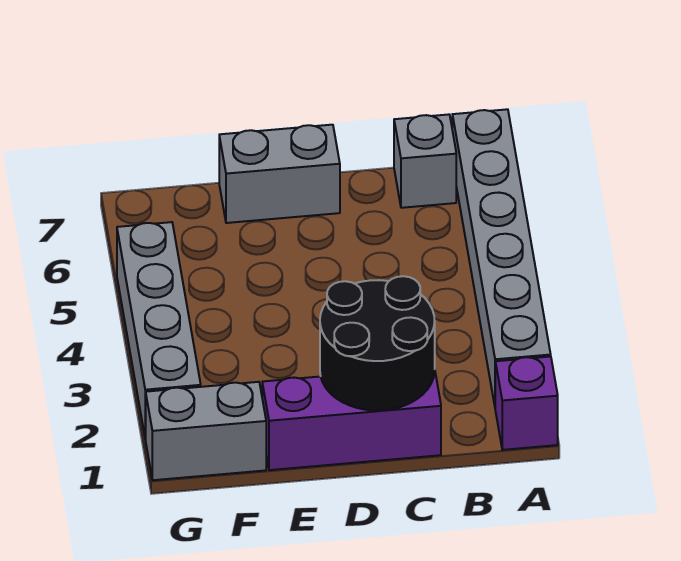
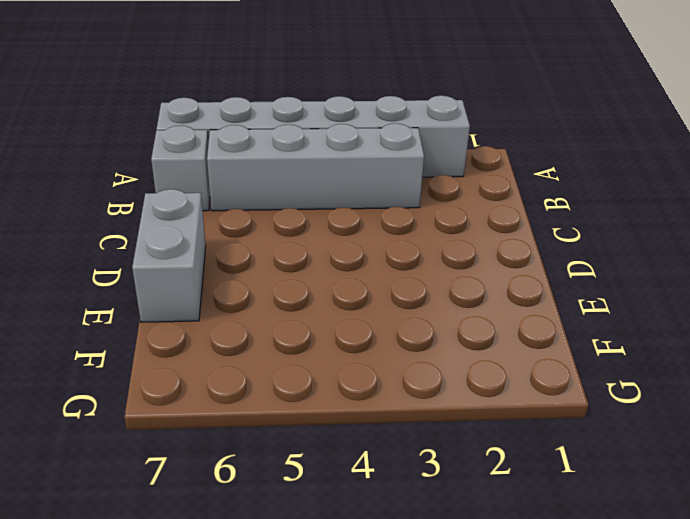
grey brick B3:B6 level 1 -> grey brick G2:G5 level 1
none -> purple brick A1 level 1
none -> purple brick C1:E1 level 1

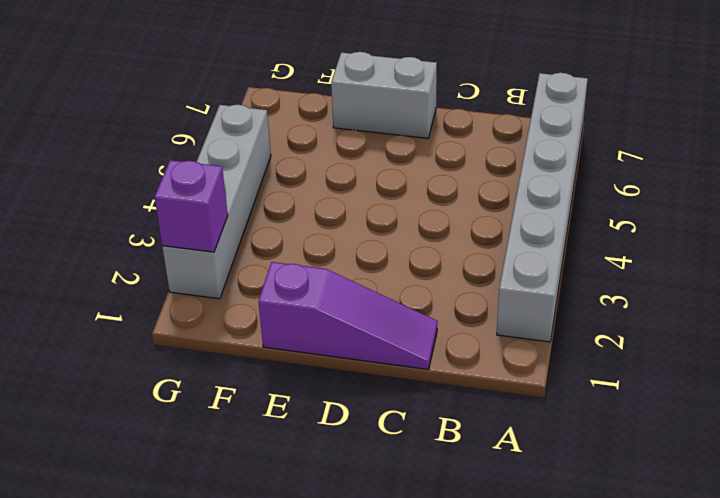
purple slope C1:E1 level 1 top E -> purple brick C1:E1 level 1
purple brick G2 level 2 -> purple brick A1 level 1
none -> grey brick B7 level 1
none -> grey brick F1:G1 level 1

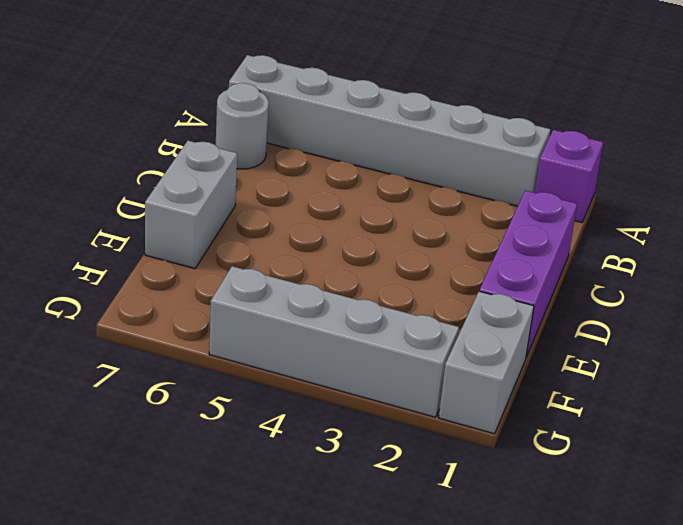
grey round brick B7 level 1 -> grey brick B7 level 1
none -> black round brick C1:D2 level 2

